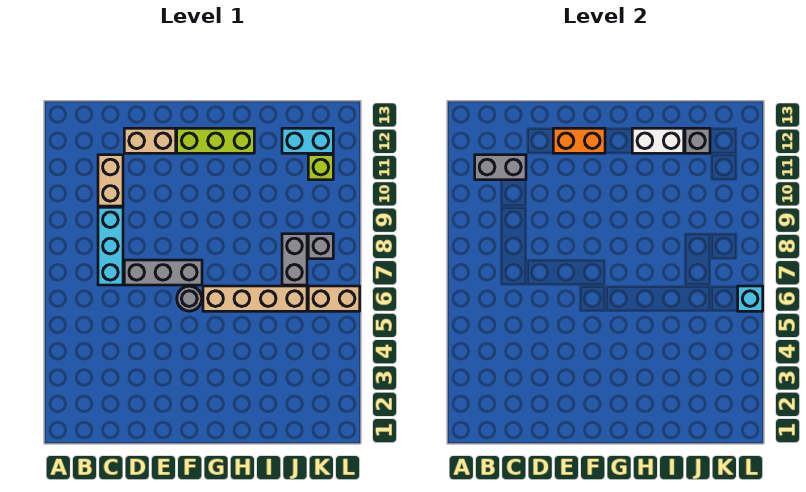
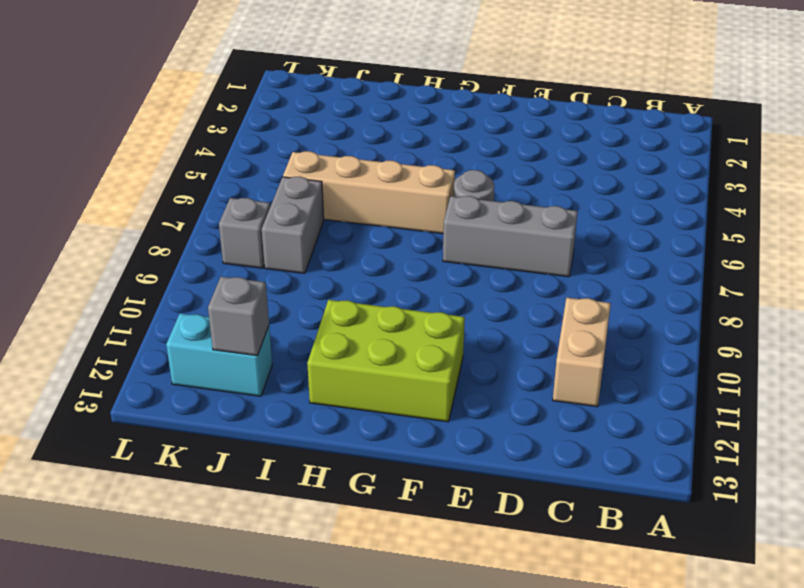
lime brick F11:H12 level 1 -> lime brick F12:H12 level 1
none -> cyan brick C7:C9 level 1
none -> tan brick D12:E12 level 1
none -> tan brick K6:L6 level 1

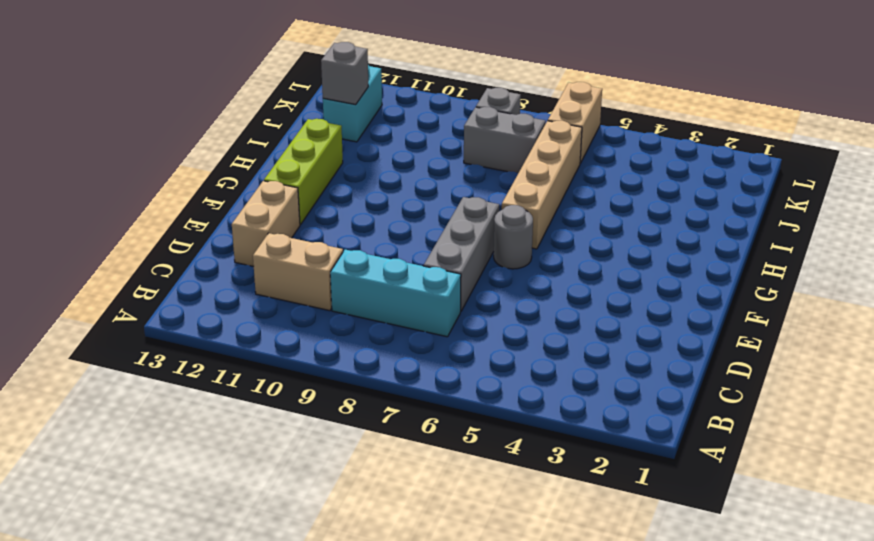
none -> lime brick K11 level 1
none -> grey brick B11:C11 level 2
none -> orange brick E12:F12 level 2

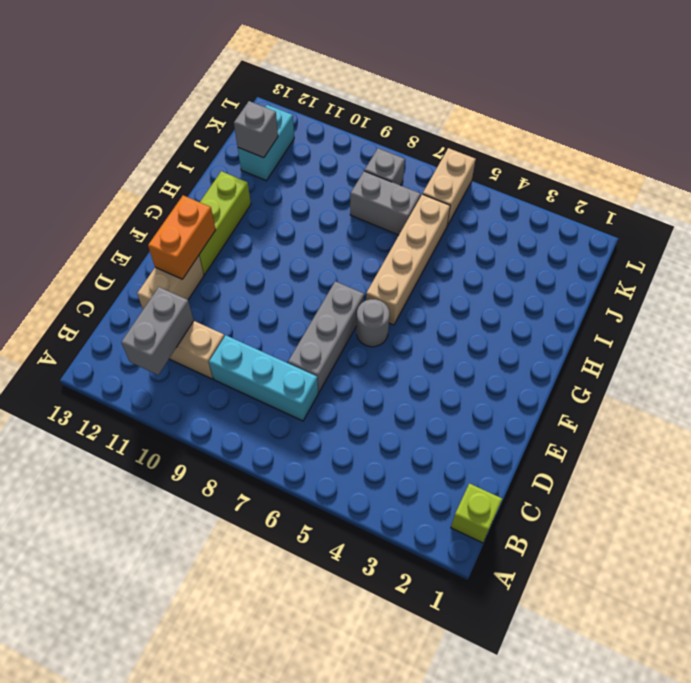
lime brick B1 level 1 -> lime brick K11 level 1
none -> white brick H12:I12 level 2
none -> cyan brick L6 level 2

